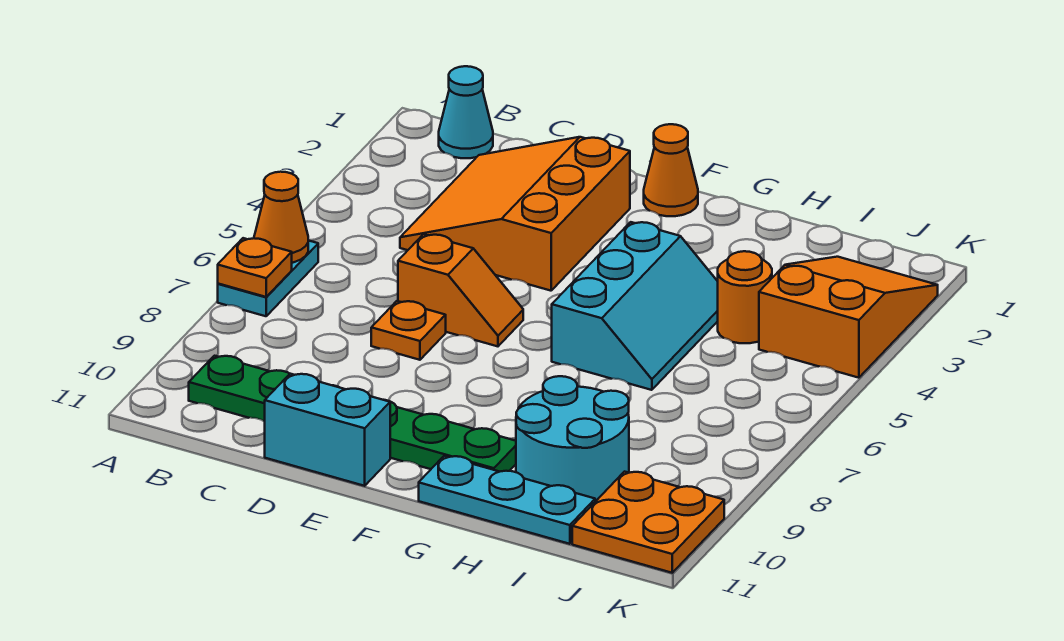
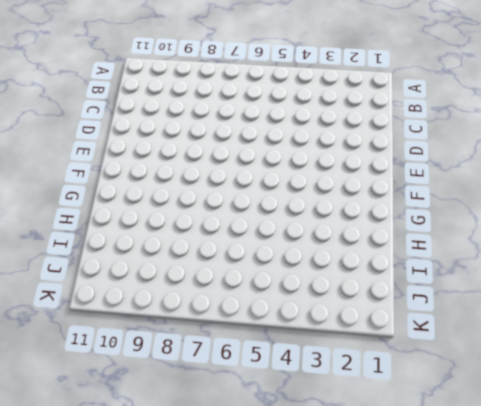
none -> cyan plate A6:A7 level 1
none -> cyan cone B1 level 1
none -> green plate B10:G10 level 1

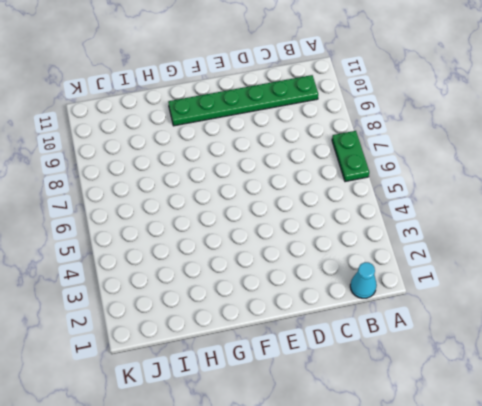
green plate A6:A7 level 1 -> cyan plate A6:A7 level 1
none -> orange slope C2:E4 level 1 top E
none -> orange slope D6:E6 level 1 top D
none -> orange plate D7 level 1

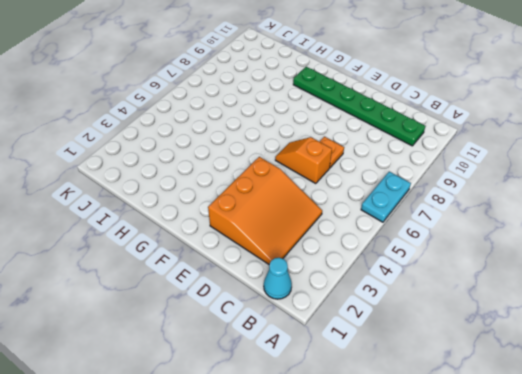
none -> cyan brick D11:E11 level 1
none -> orange cone F1 level 1
none -> cyan slope G4:H6 level 1 top G

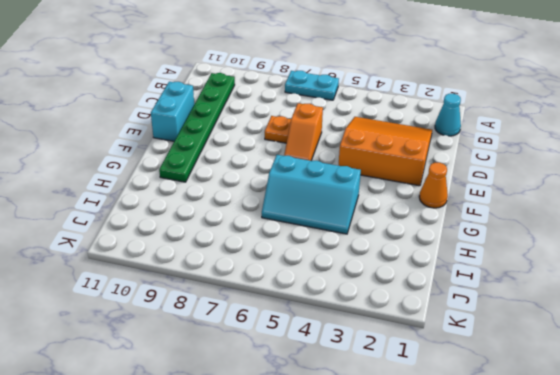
none -> cyan plate G11:I11 level 1
none -> cyan round brick H9:I10 level 1
none -> orange round brick I4 level 1

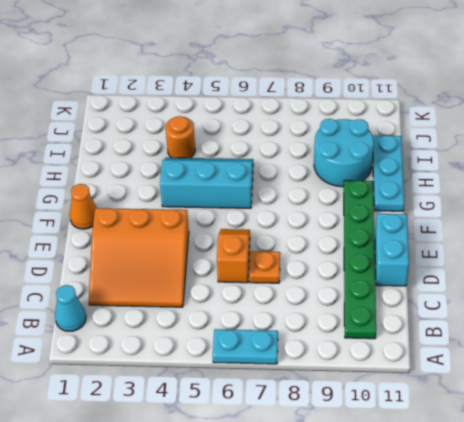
none -> orange slope J2:K4 level 1 top 4
none -> orange plate J10:K11 level 1
none -> orange cone A6 level 2

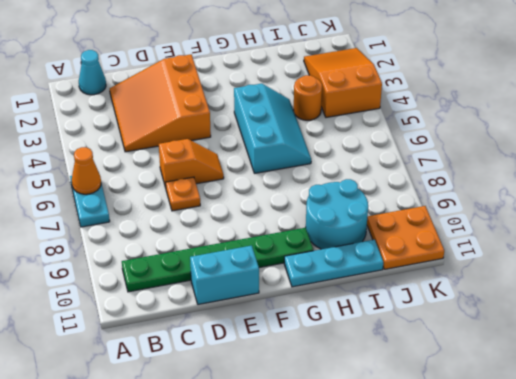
none -> orange cone F1 level 1
none -> orange plate A7 level 2

